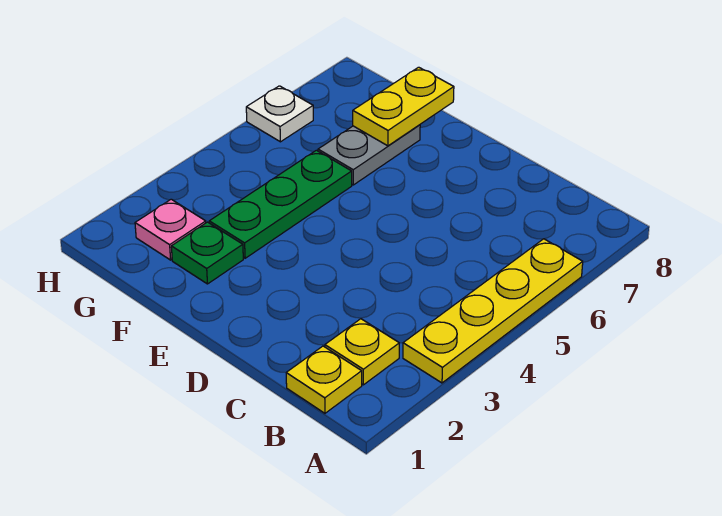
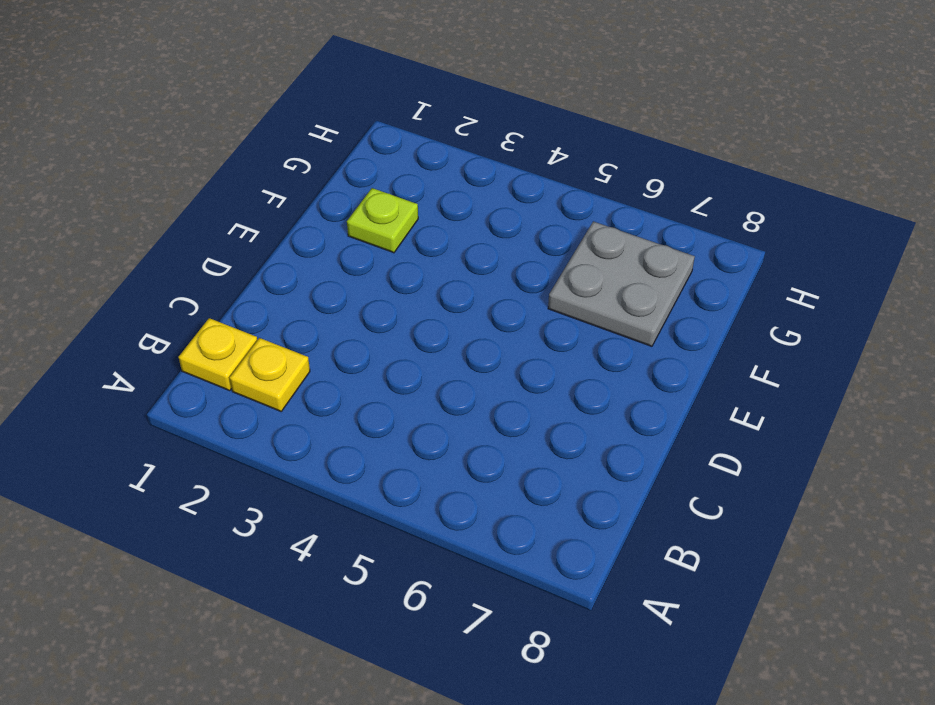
lime plate F2 level 1 -> green plate F2 level 1
grey plate F6:G7 level 1 -> grey plate F6:F7 level 1
none -> yellow plate A3:A6 level 1
none -> green plate F3:F5 level 1

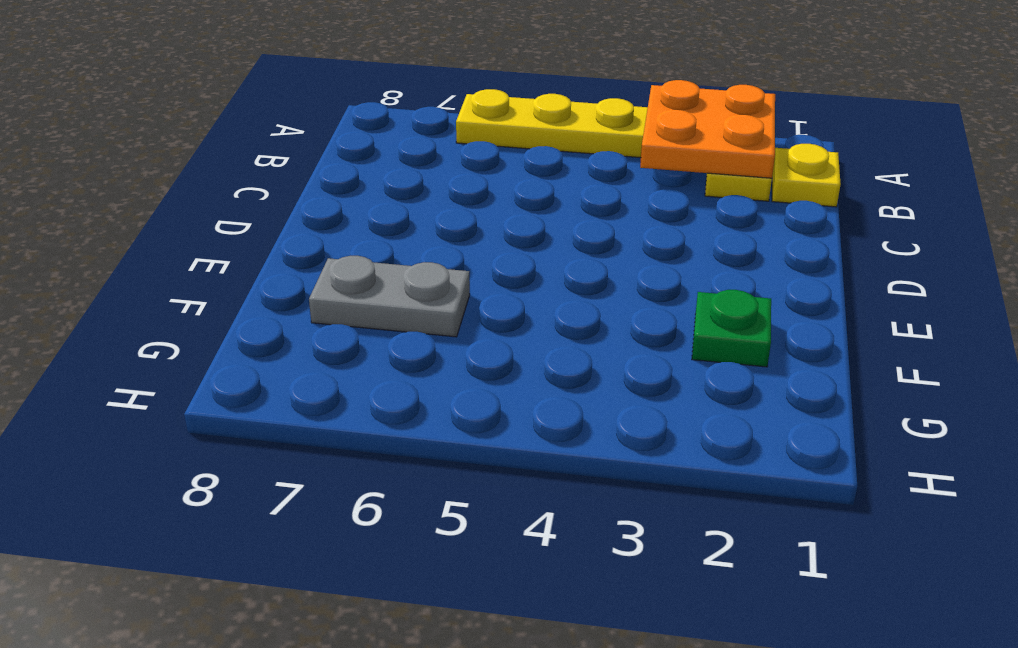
orange plate A2:B3 level 2 -> none
none -> green plate F3:F5 level 1
none -> pink plate G2 level 1

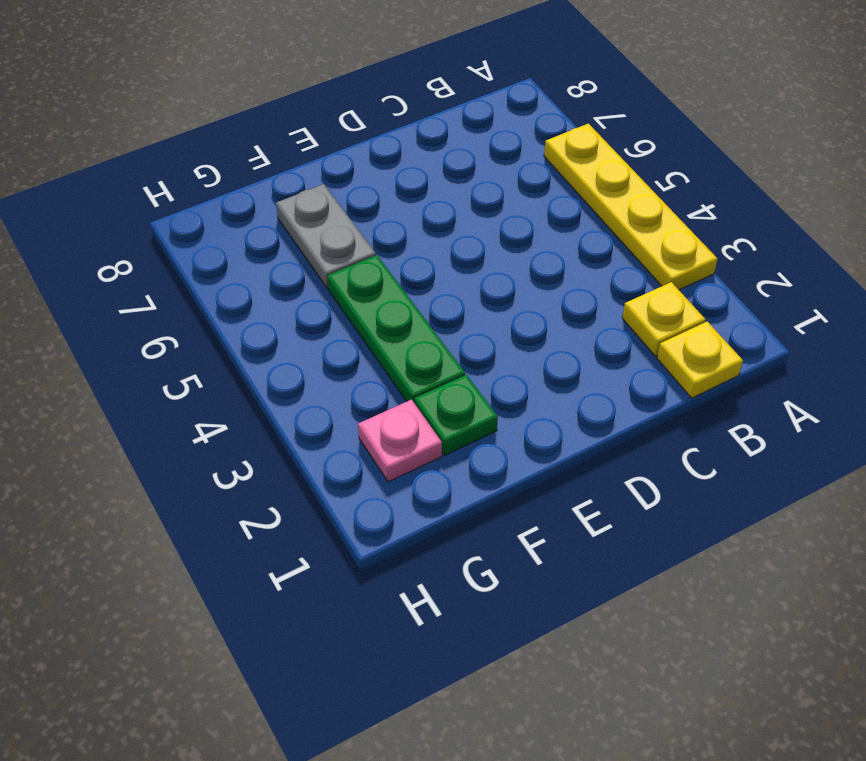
none -> white plate H6 level 1
none -> yellow plate F7:F8 level 2

